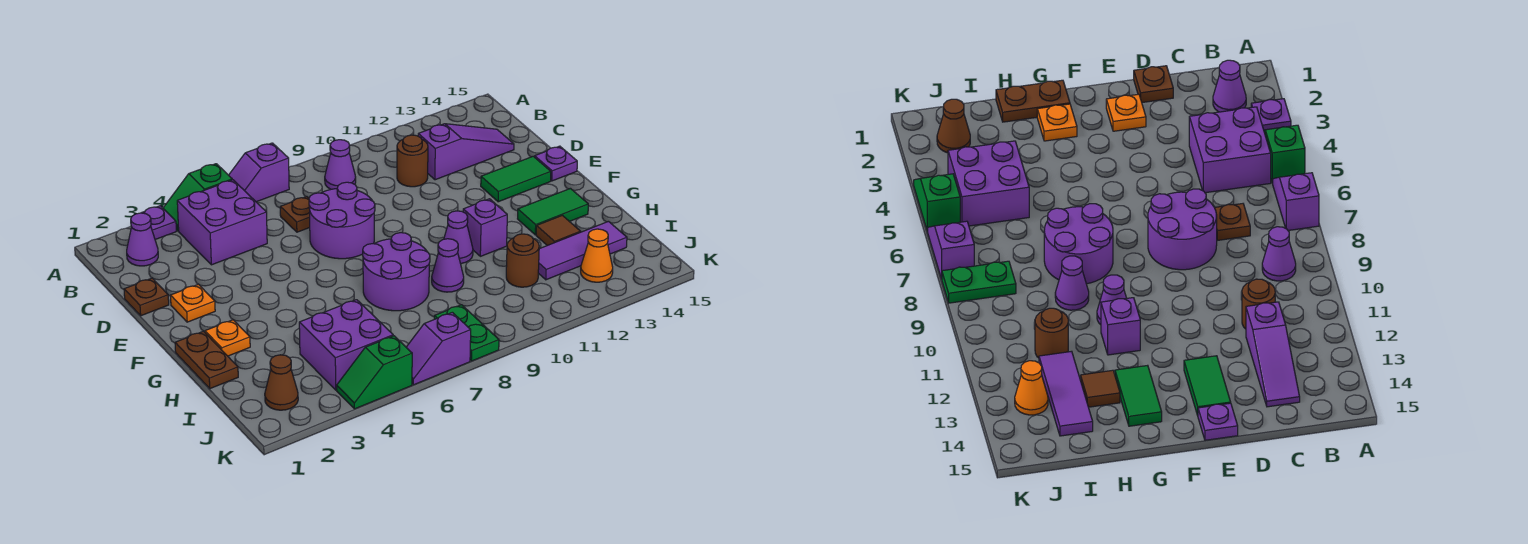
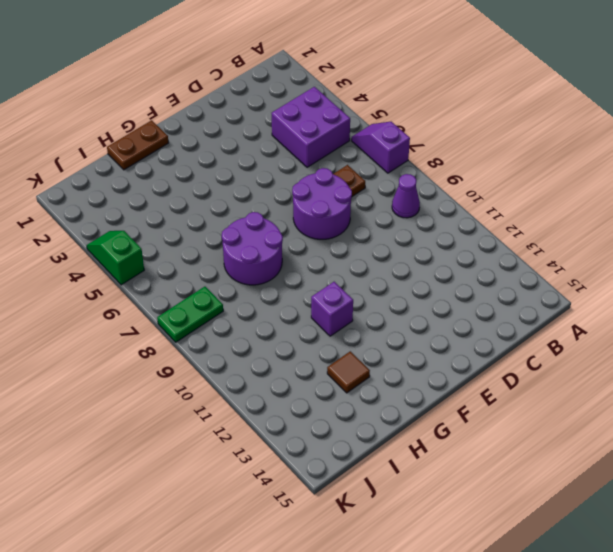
none -> purple plate A3 level 1
none -> green slope A4:A5 level 1 top 5
none -> purple cone B2 level 1
none -> brown round brick C11 level 1

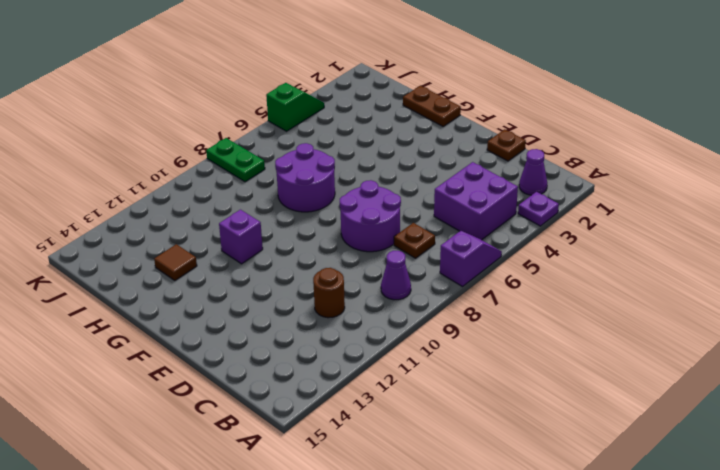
none -> green slope A4:A5 level 1 top 5
none -> purple slope C12:C14 level 1 top 12
none -> orange plate E2 level 1
none -> green tile E13:E14 level 1

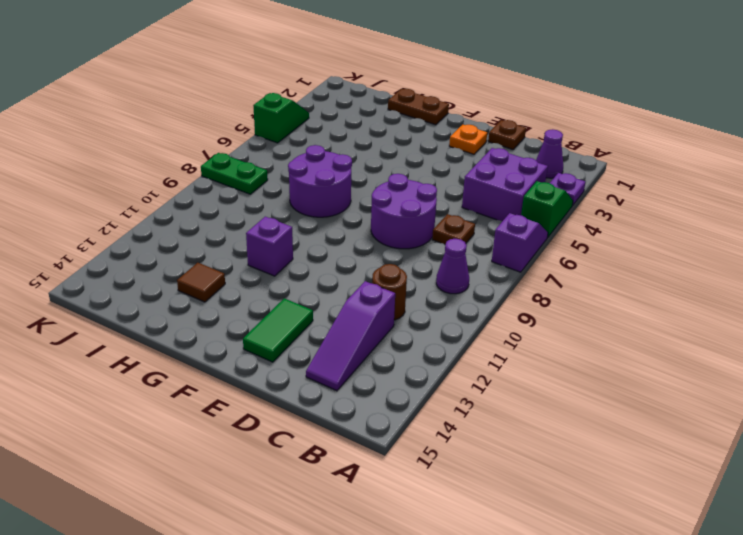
none -> purple plate E15 level 1
none -> orange plate G2 level 1
none -> purple cone G10 level 1
none -> green tile G13:G14 level 1

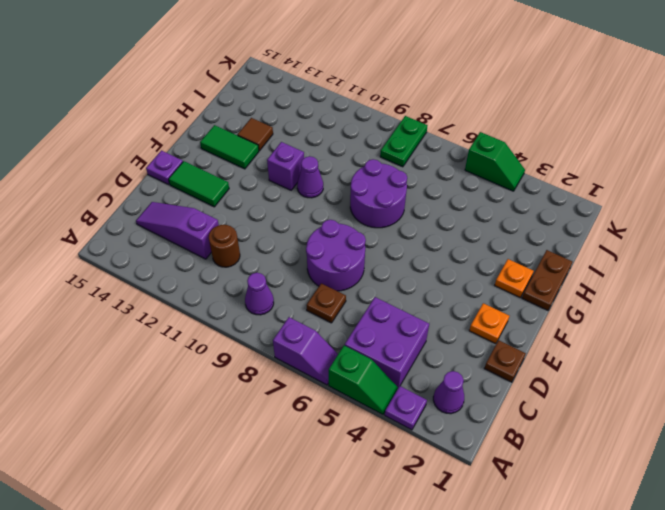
none -> purple cone H9 level 1
none -> purple brick I4:J5 level 1
none -> brown round brick I11 level 1
none -> purple tile I12:I14 level 1

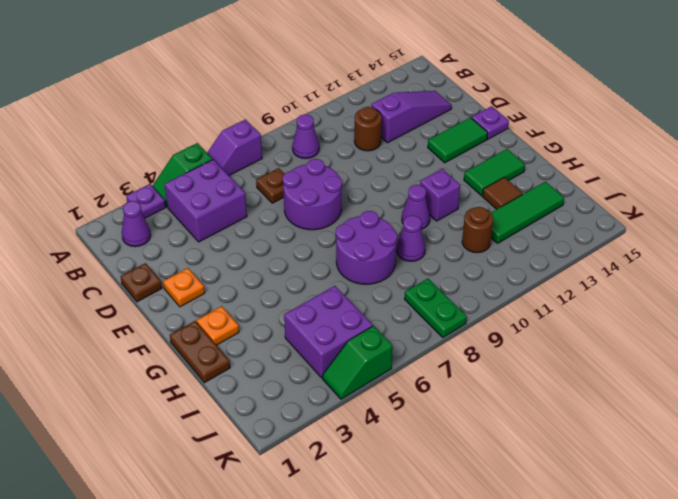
green tile I12:I14 level 1 -> purple tile I12:I14 level 1
none -> brown cone J2 level 1
none -> orange cone J13 level 1
none -> purple slope K6:K7 level 1 top 7

